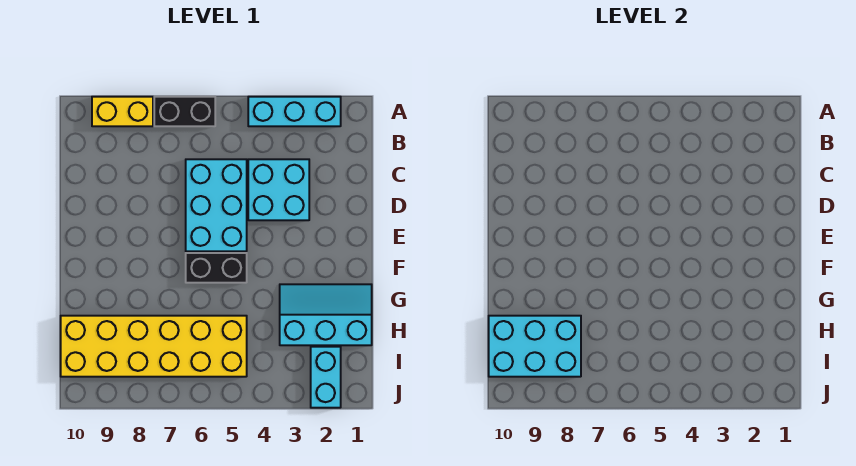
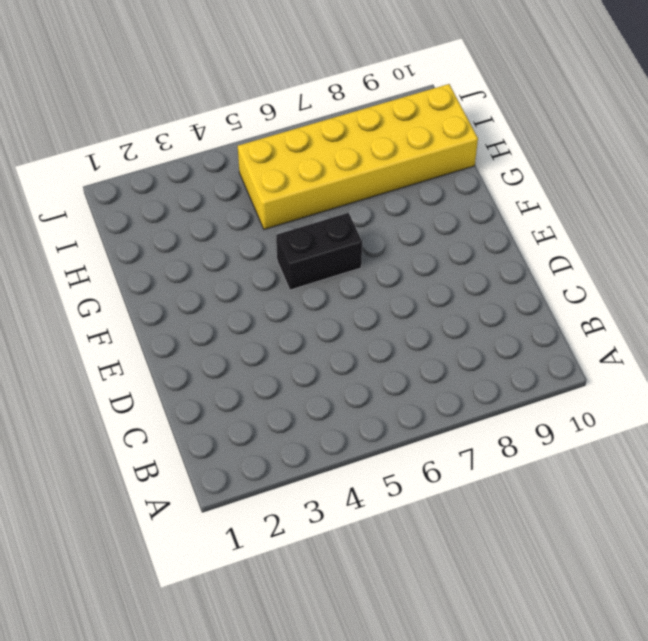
none -> cyan brick A2:A4 level 1
none -> black brick A6:A7 level 1

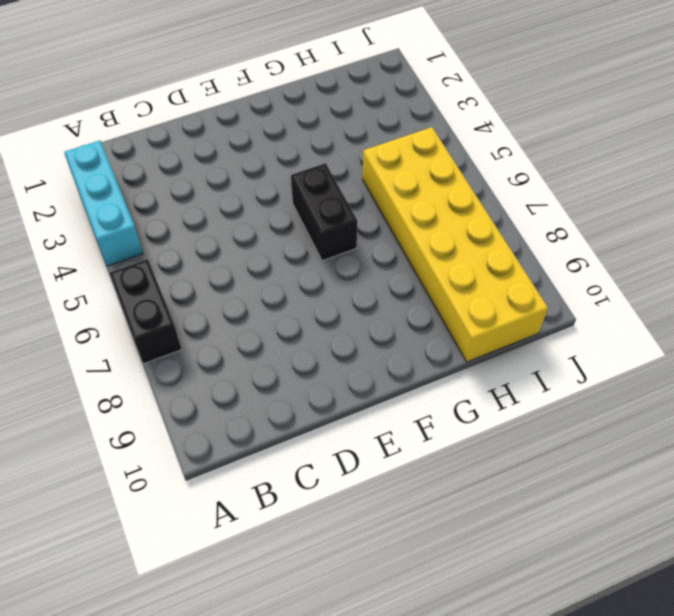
none -> yellow brick A8:A9 level 1
none -> cyan brick C3:D4 level 1

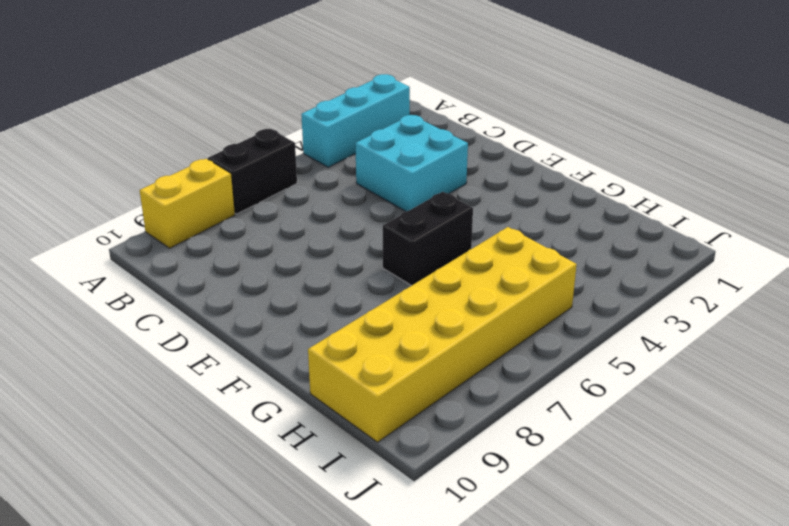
none -> cyan brick C5:E6 level 1
none -> cyan slope G1:H3 level 1 top H

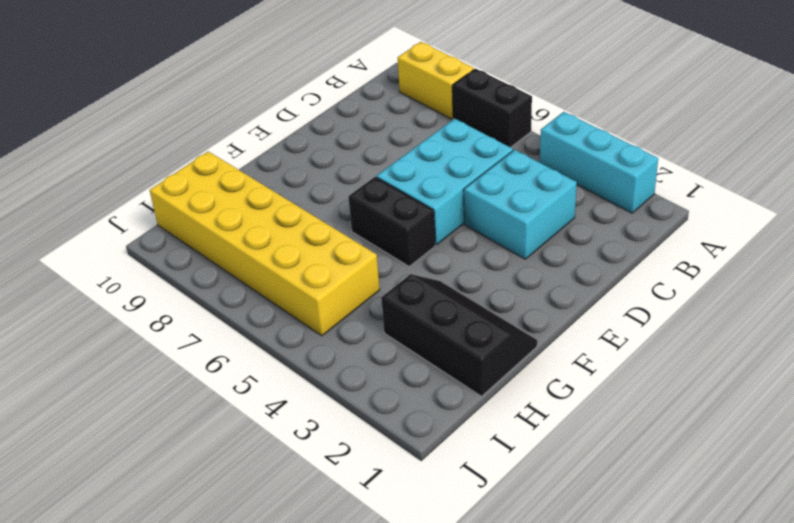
black slope G1:H3 level 1 top H -> cyan slope G1:H3 level 1 top H
none -> cyan brick I2:J2 level 1
none -> cyan brick H8:I10 level 2

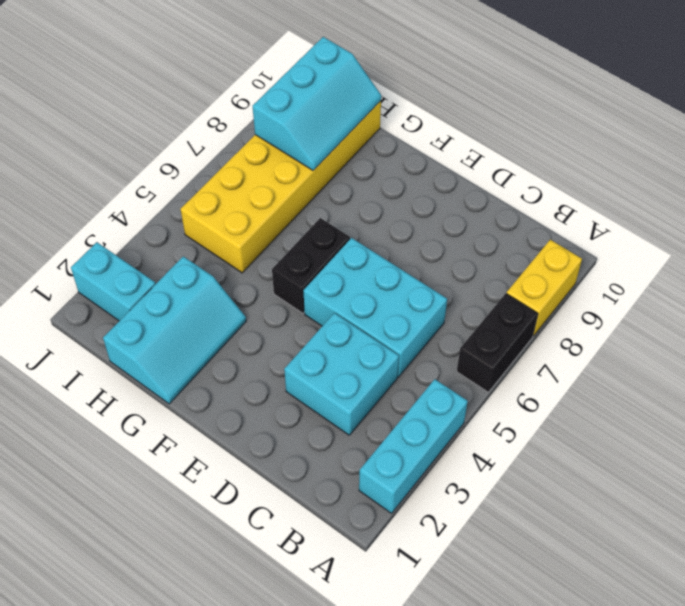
cyan slope H8:I10 level 2 top I -> cyan brick H8:I10 level 2

